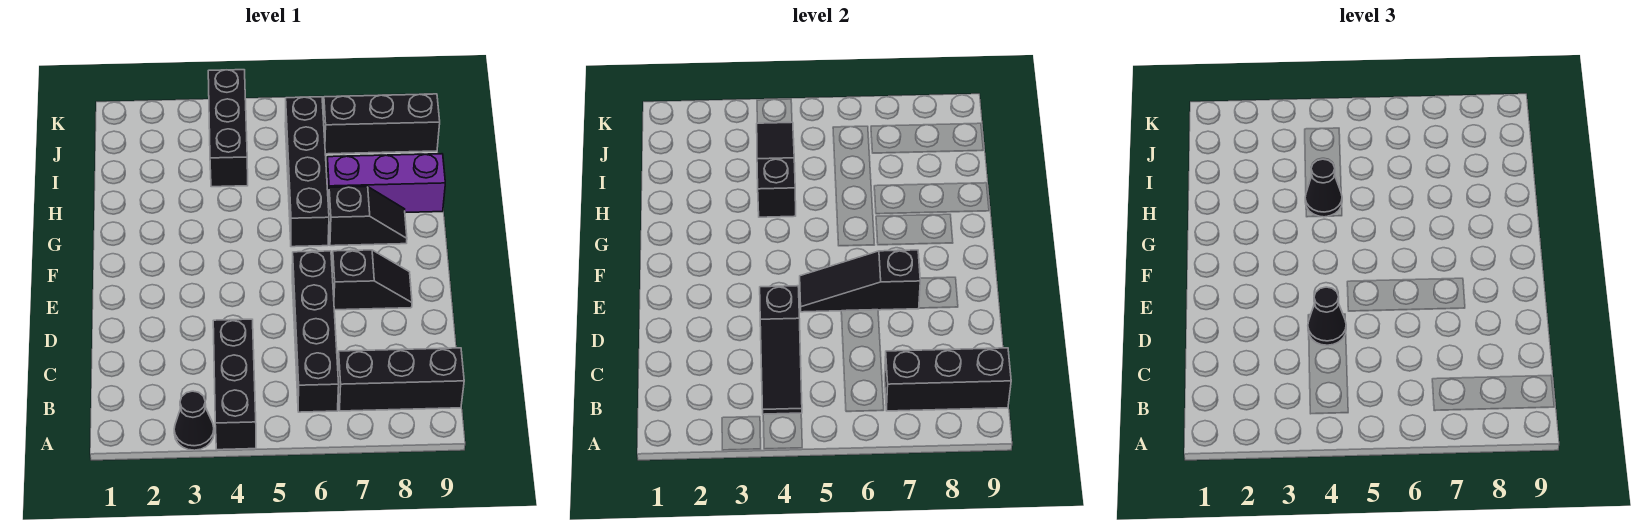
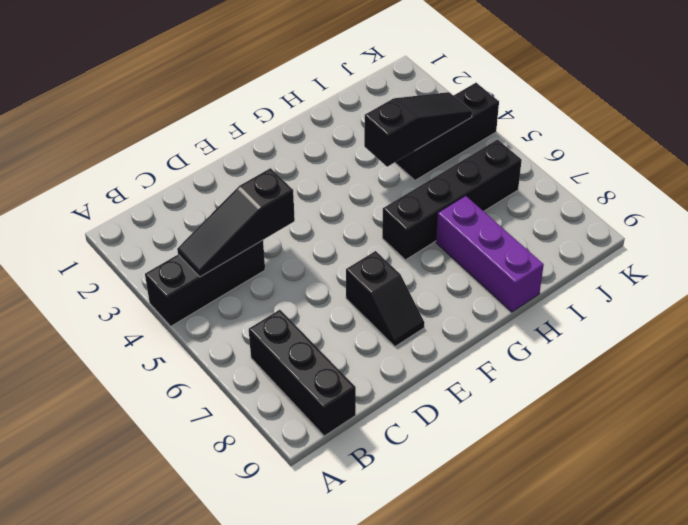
none -> black cone A3 level 1
none -> black brick B6:E6 level 1
none -> black slope G7:G8 level 1 top 7

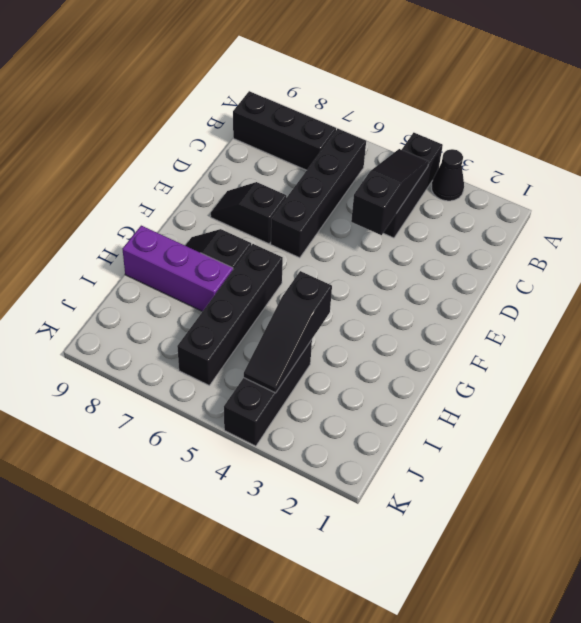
none -> black brick J7:J9 level 1
none -> black brick B7:B9 level 2
none -> black slope E5:E7 level 2 top 7

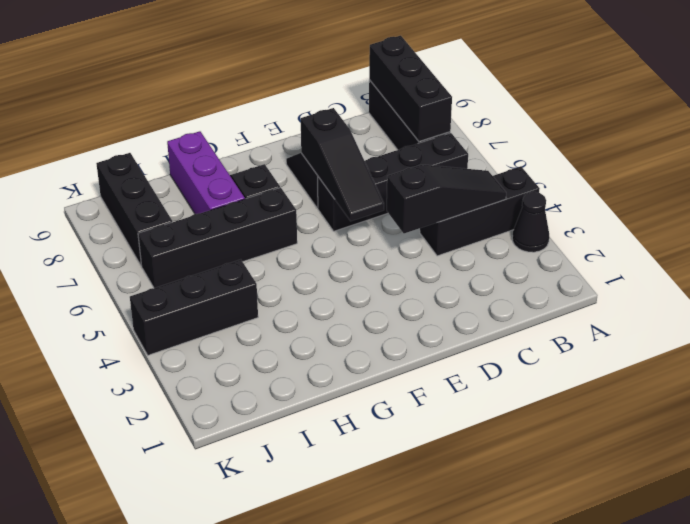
none -> black slope H4:J4 level 2 top H
none -> black cone D4 level 3
none -> black cone H4 level 3

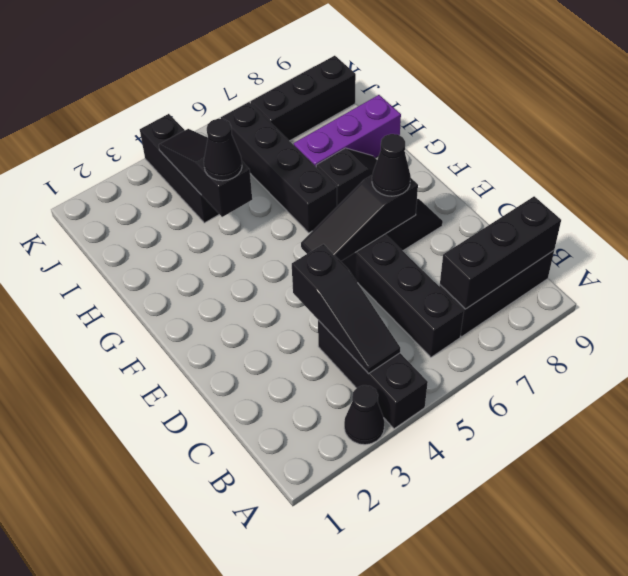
black cone E7 level 3 -> black cone D4 level 3

